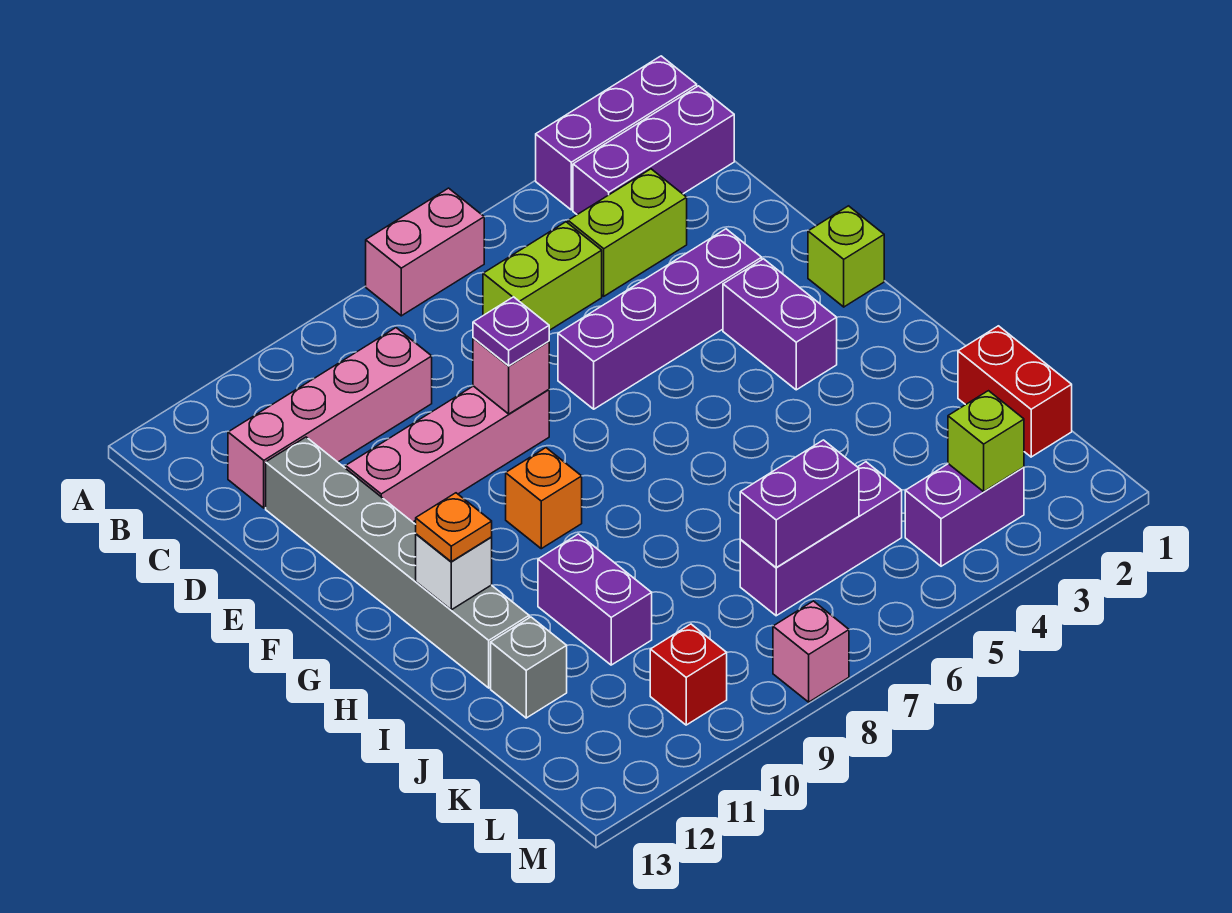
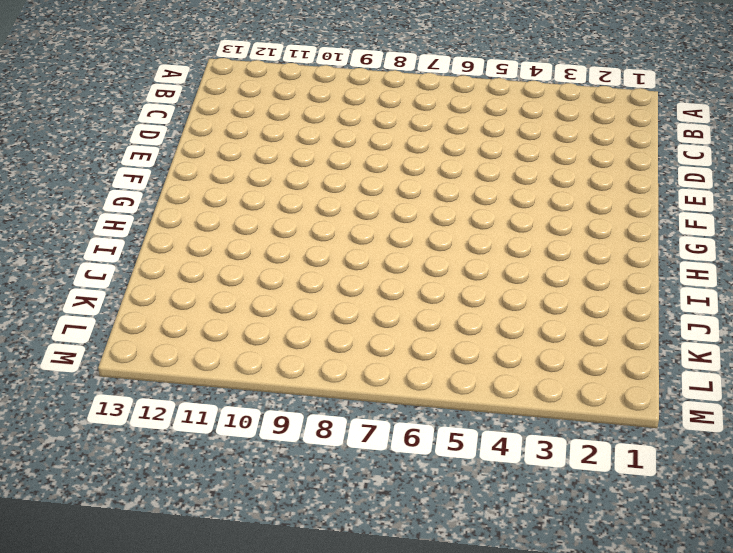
none -> purple brick A1:A3 level 1
none -> pink brick A6:A7 level 1
none -> purple brick B1:B3 level 1

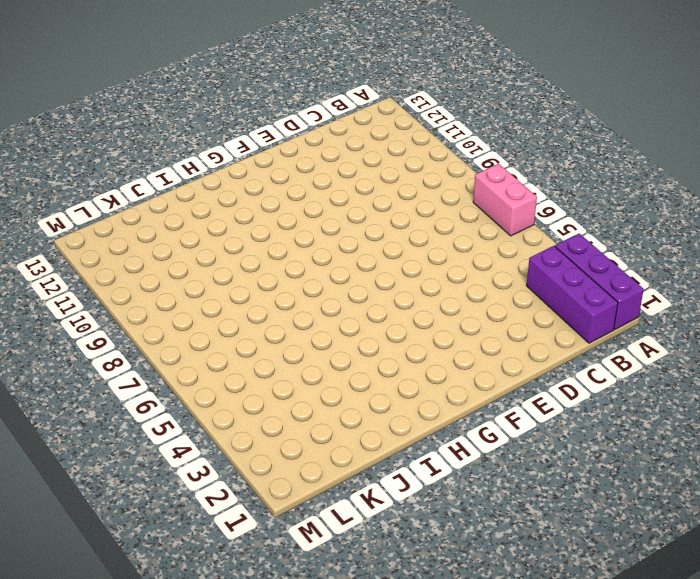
none -> lime brick C3:C4 level 1
none -> lime brick C5:C6 level 1
none -> pink brick C9:C12 level 1

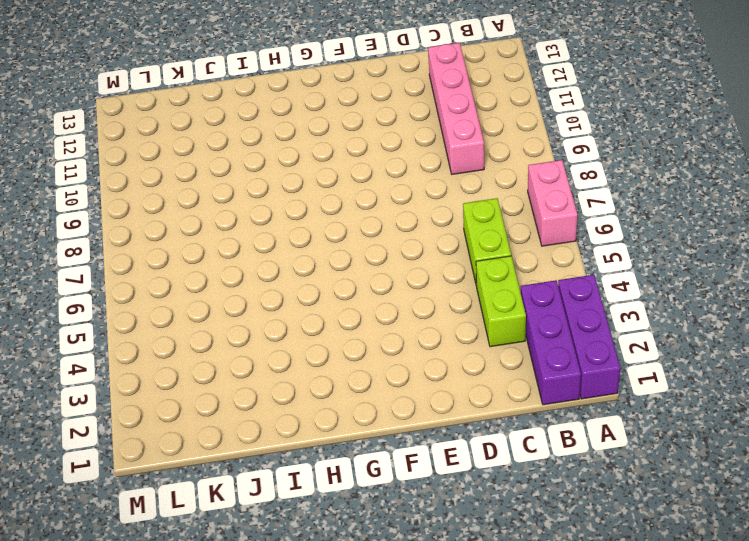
none -> grey brick D12:I12 level 1
none -> purple brick E3:E6 level 1
none -> pink brick E8:E11 level 1

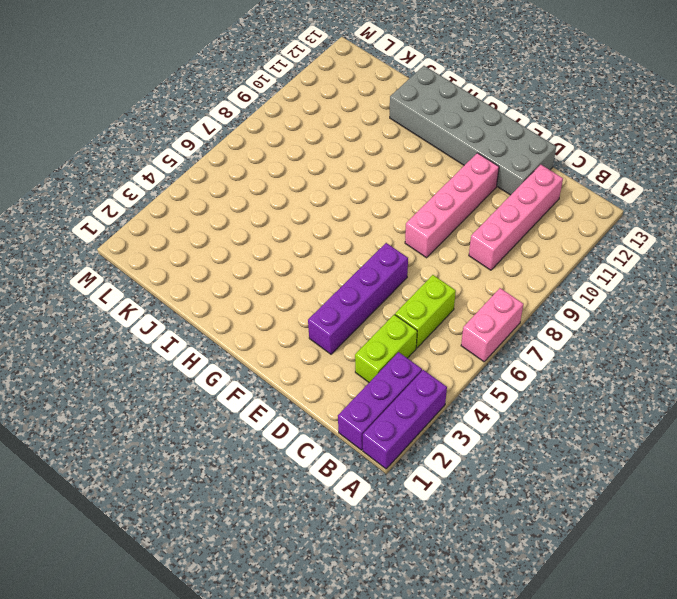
grey brick D12:I13 level 1 -> grey brick D12:I12 level 1
none -> lime brick F1 level 1
none -> purple brick F3:G3 level 1
none -> orange brick G9 level 1

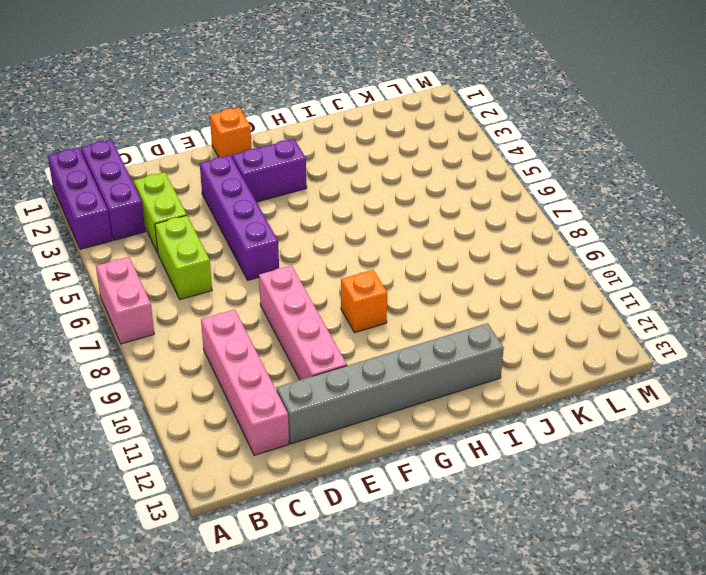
orange brick F1 level 1 -> lime brick F1 level 1
none -> purple brick I10:J10 level 1
none -> red brick J1:K1 level 1
none -> grey brick J12 level 1

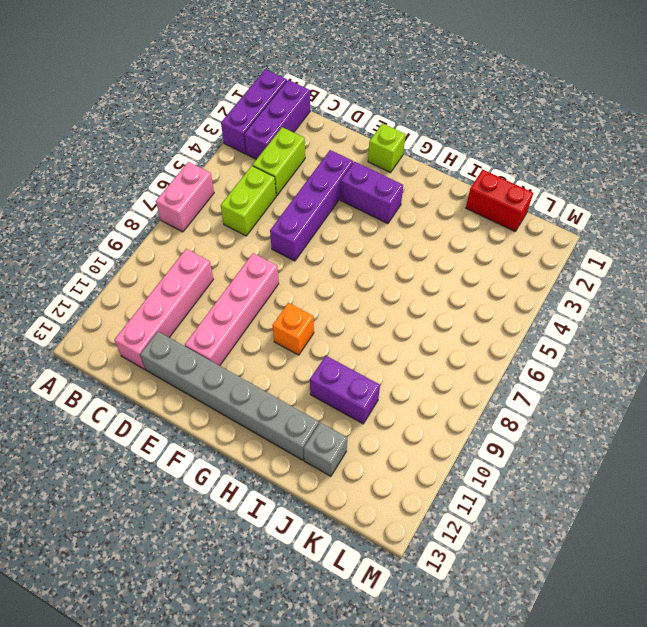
none -> purple brick K5:K7 level 1
none -> purple brick L3:L4 level 1
none -> red brick L10 level 1

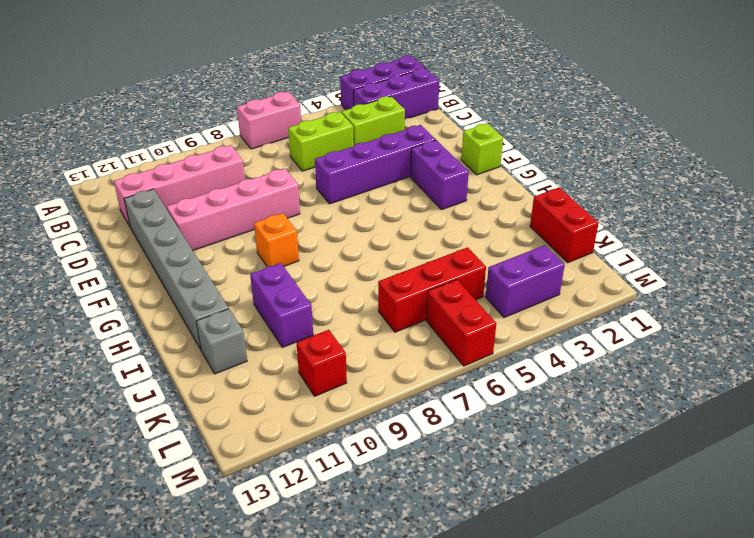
red brick K5:K7 level 1 -> purple brick K5:K7 level 1
red brick L6:M6 level 1 -> none
none -> pink brick M8 level 1
none -> pink brick E8 level 2
none -> white brick H12 level 2

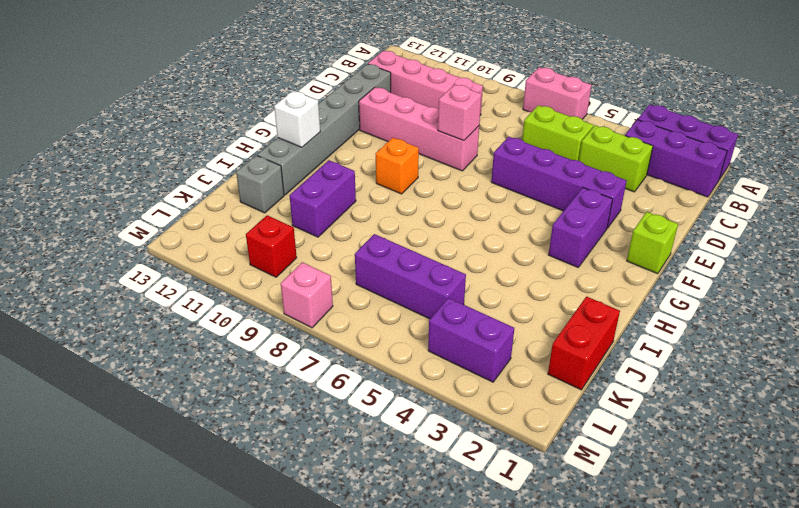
none -> purple brick K6:K7 level 2
none -> lime brick L3 level 2
none -> purple plate E8 level 3

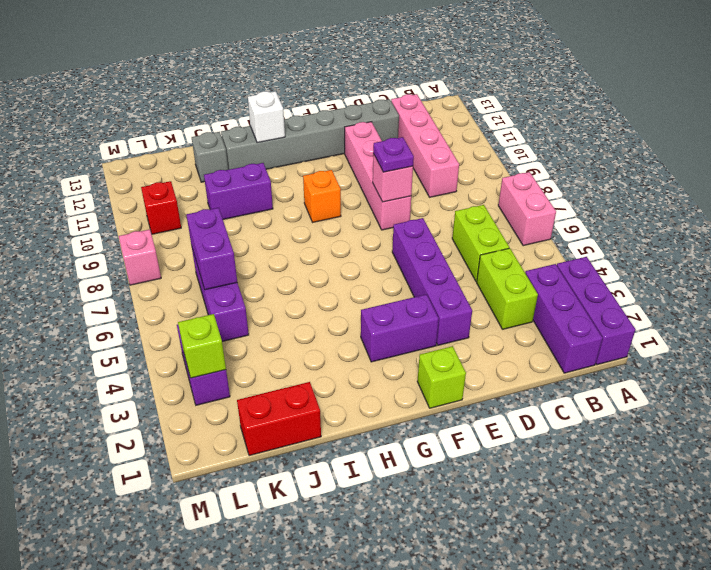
none -> orange plate H12 level 3

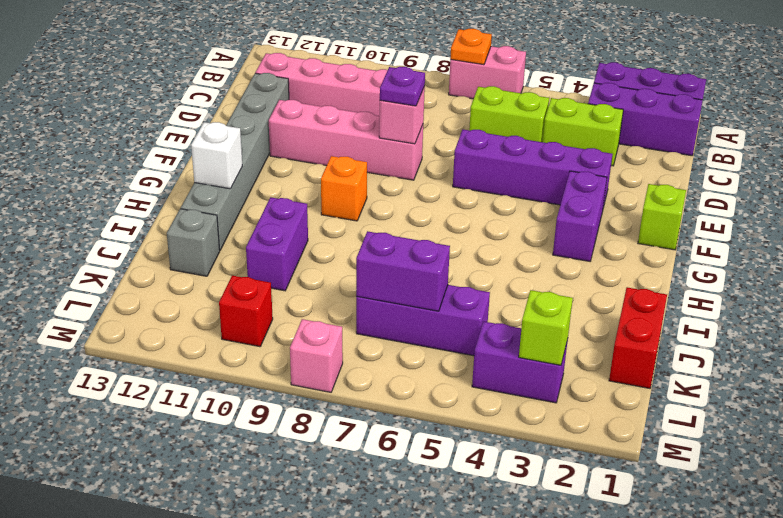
orange plate A7 level 2 -> orange plate H12 level 3

